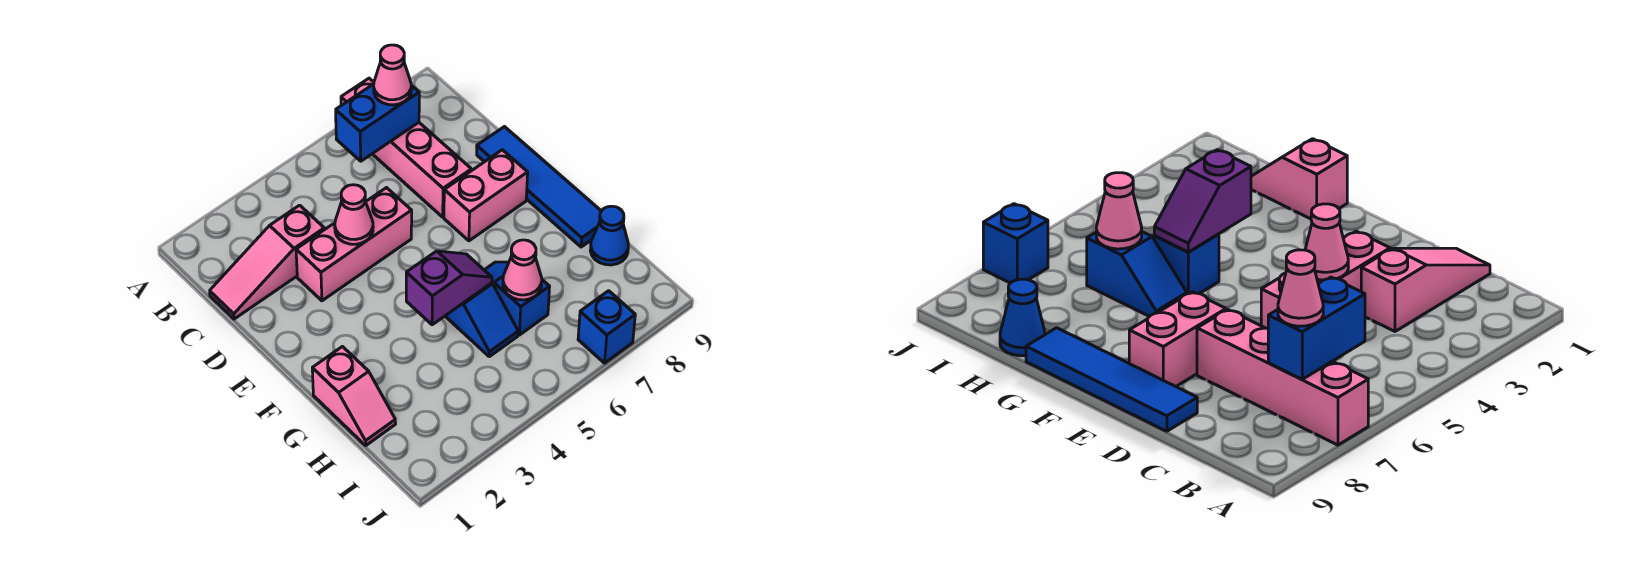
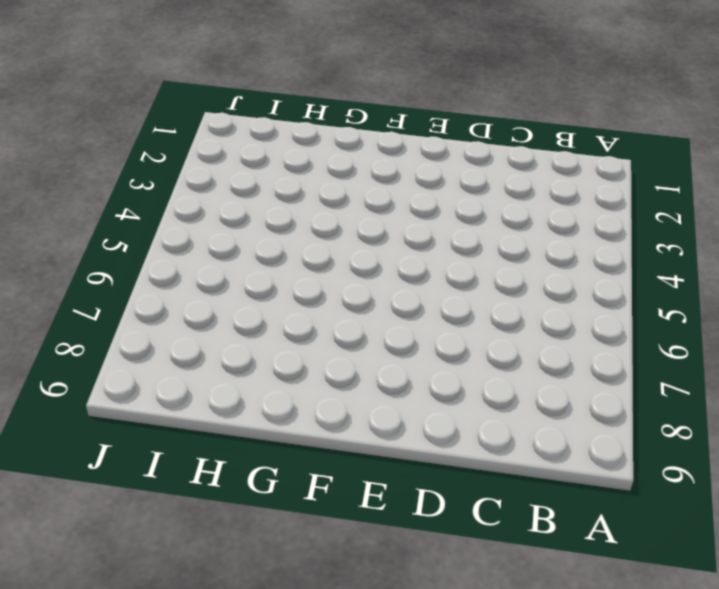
none -> pink brick A7:D7 level 1
none -> pink slope C1:C3 level 1 top 3
none -> pink brick D3:D5 level 1

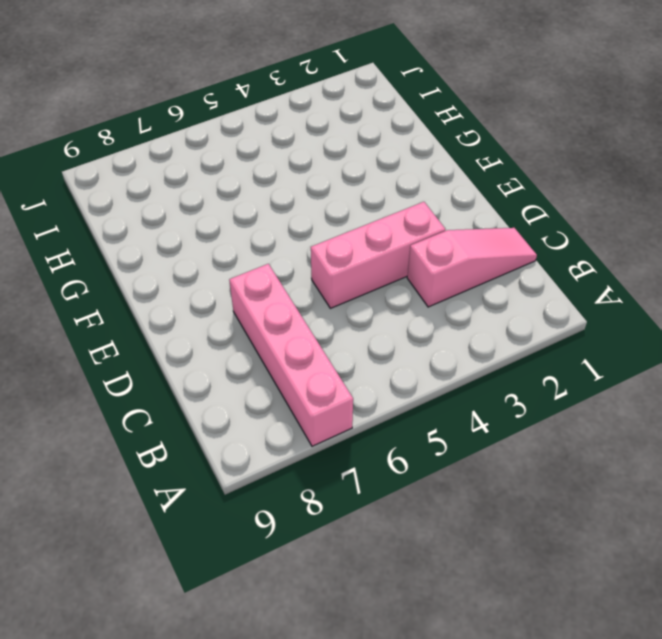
none -> blue tile D9:G9 level 1
none -> pink brick E7:E8 level 1
none -> pink slope G1:H1 level 1 top G

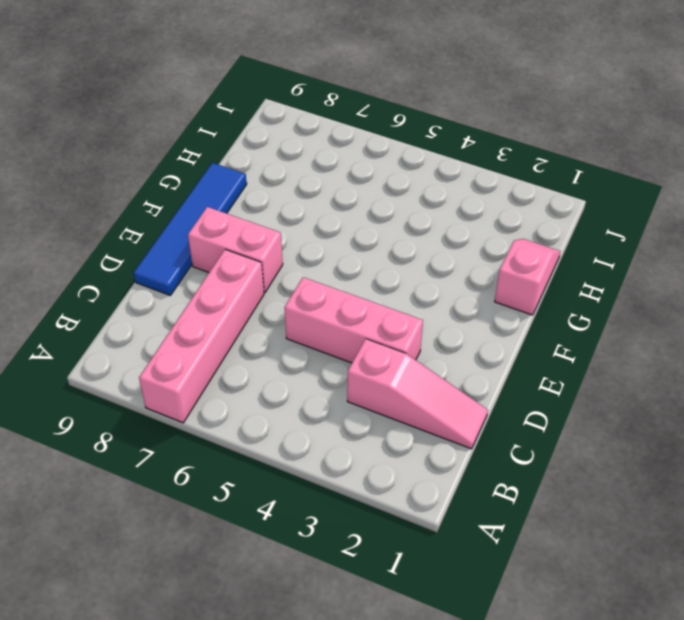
none -> blue slope G5:H5 level 1 top G
none -> blue slope G6:H6 level 1 top H
none -> blue cone H9 level 1

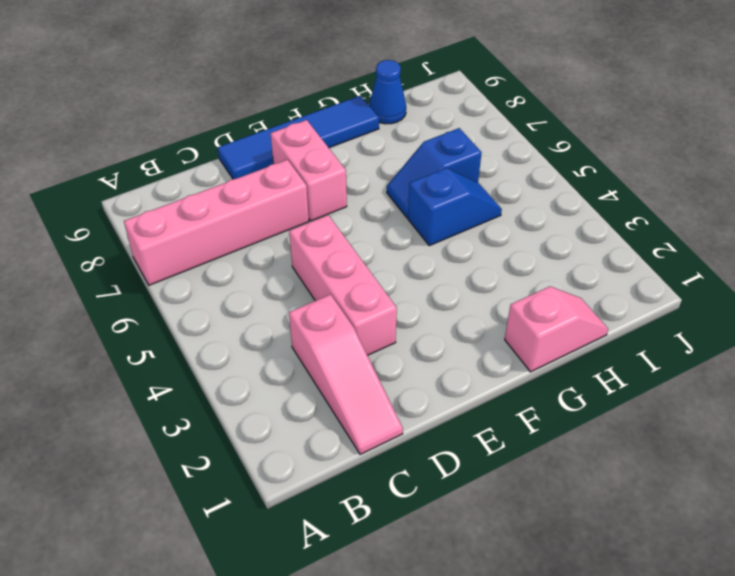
none -> blue brick J7 level 1
none -> blue brick B6:B7 level 2
none -> pink cone D4 level 2

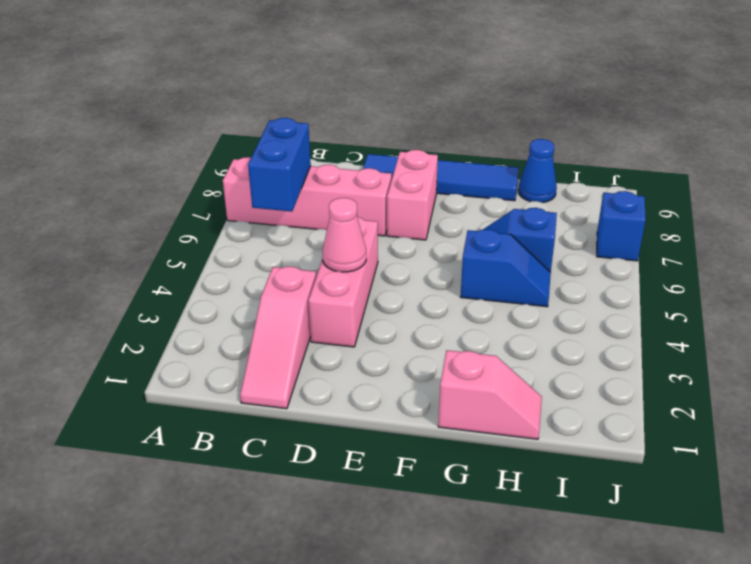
none -> purple slope G4:G5 level 2 top 4
none -> pink cone H6 level 2
none -> pink cone B7 level 3

